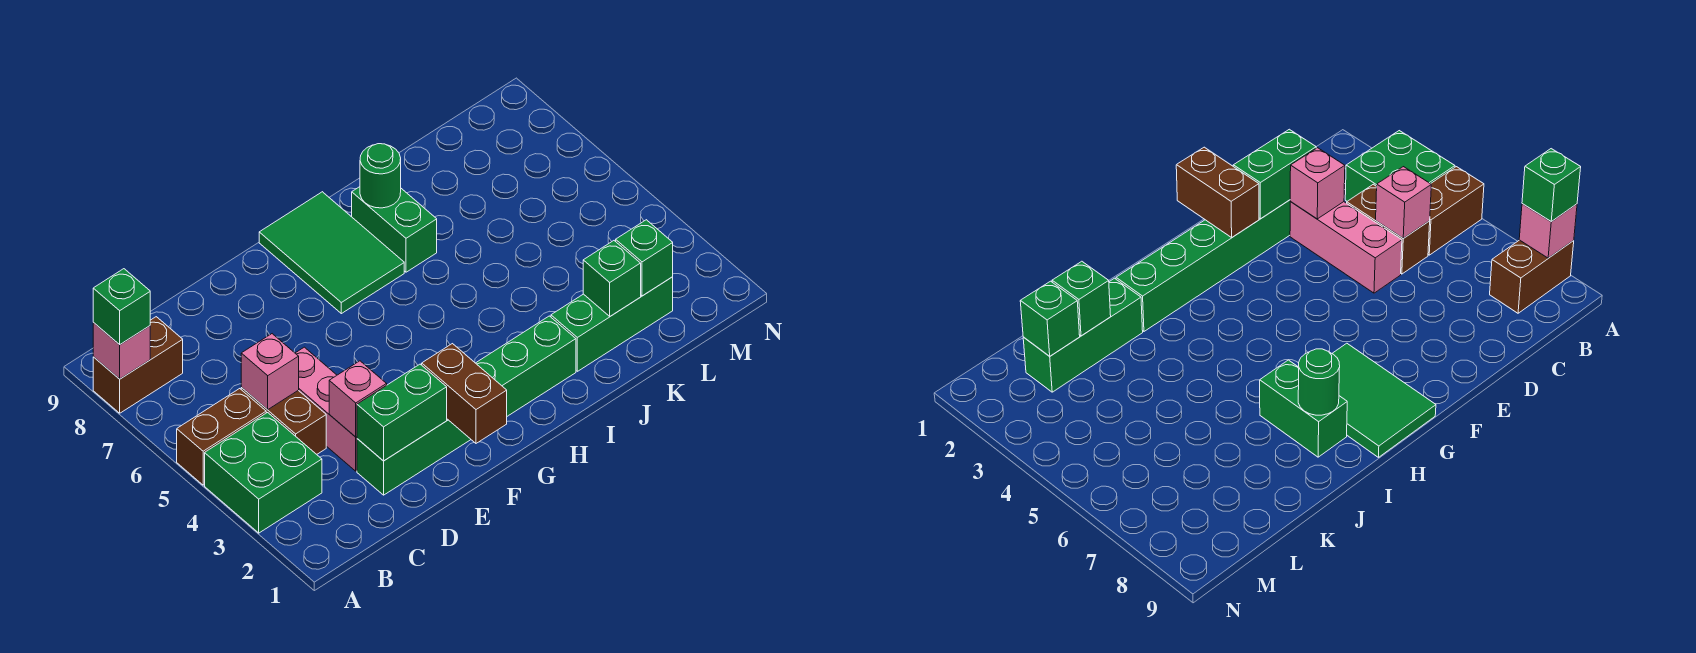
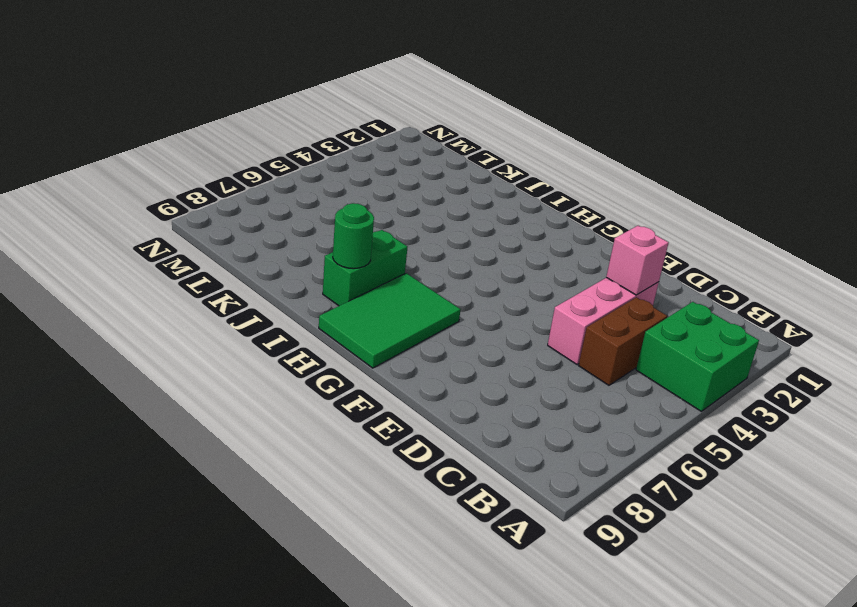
none -> brown brick A5:B5 level 1
none -> brown brick A8:B8 level 1
none -> green brick D2:I2 level 1

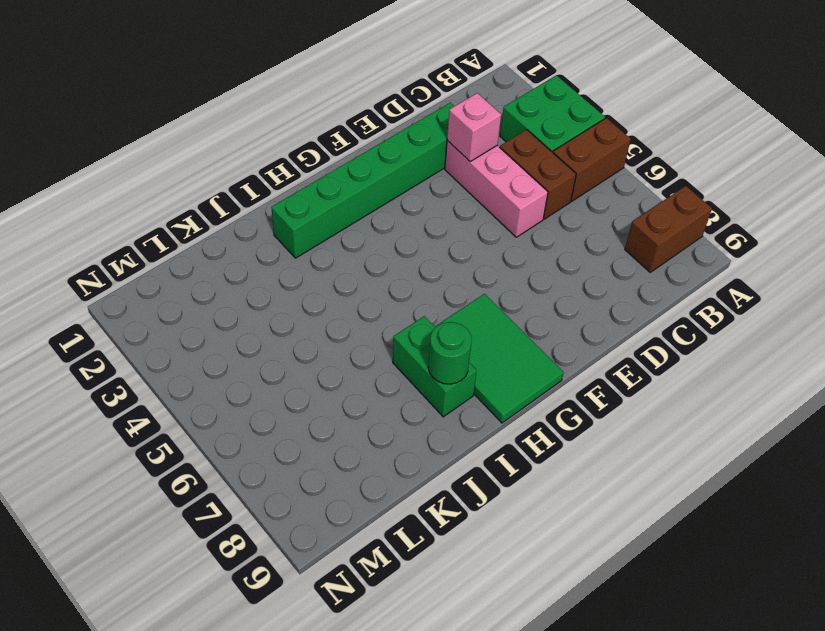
none -> green brick J2:L2 level 1
none -> pink brick A8 level 2
none -> pink brick C5 level 2

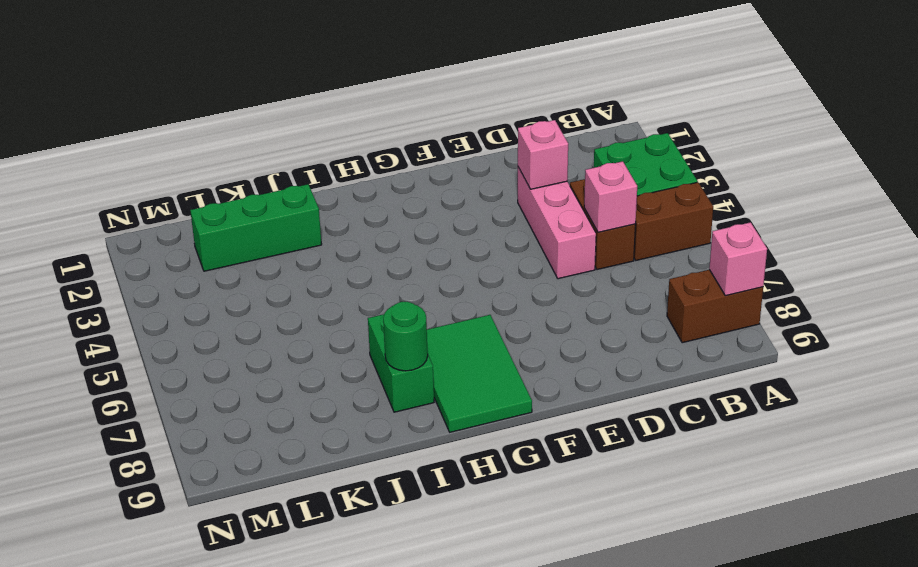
none -> green brick D2:I2 level 1
none -> green brick D2:E2 level 2
none -> brown brick F1:F2 level 2

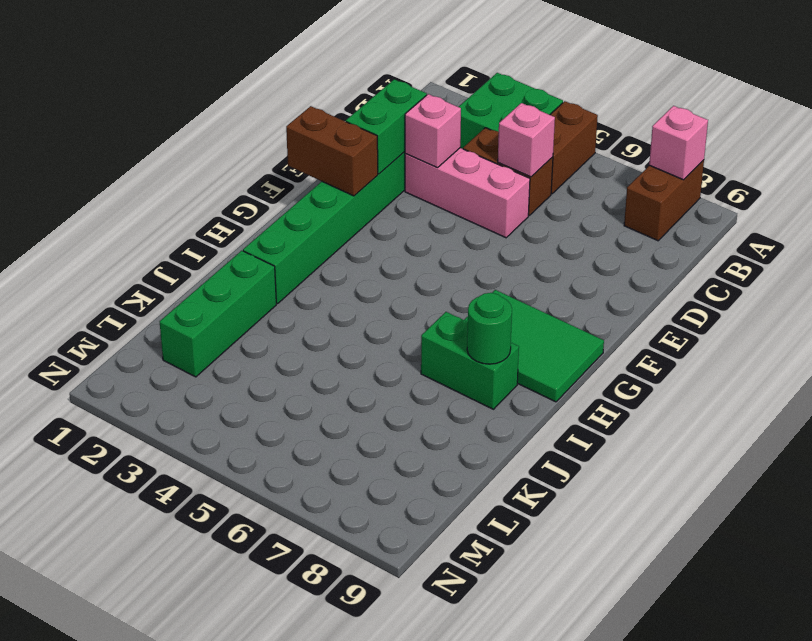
none -> green brick K2 level 2
none -> green brick L2 level 2
none -> green brick A8 level 3

